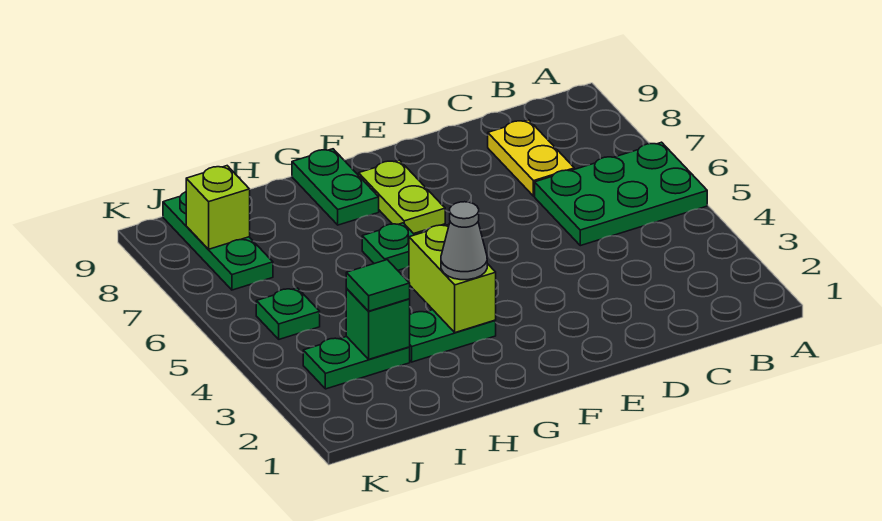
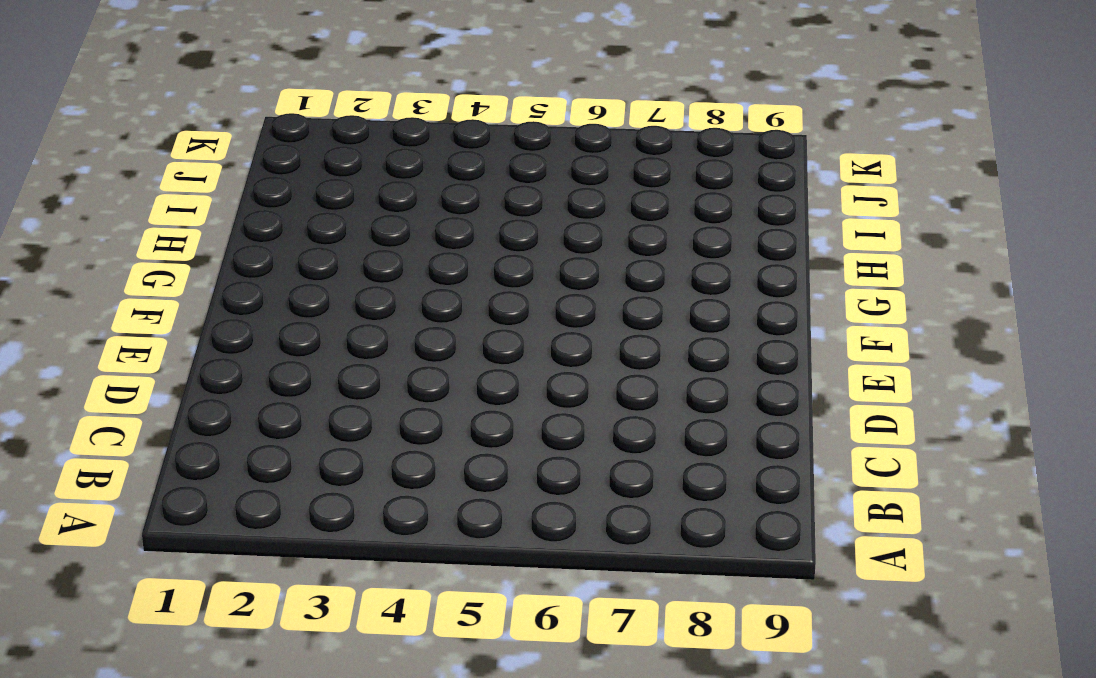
none -> green plate A5:C6 level 1
none -> yellow plate C7:C8 level 1
none -> lime plate F7:F8 level 1

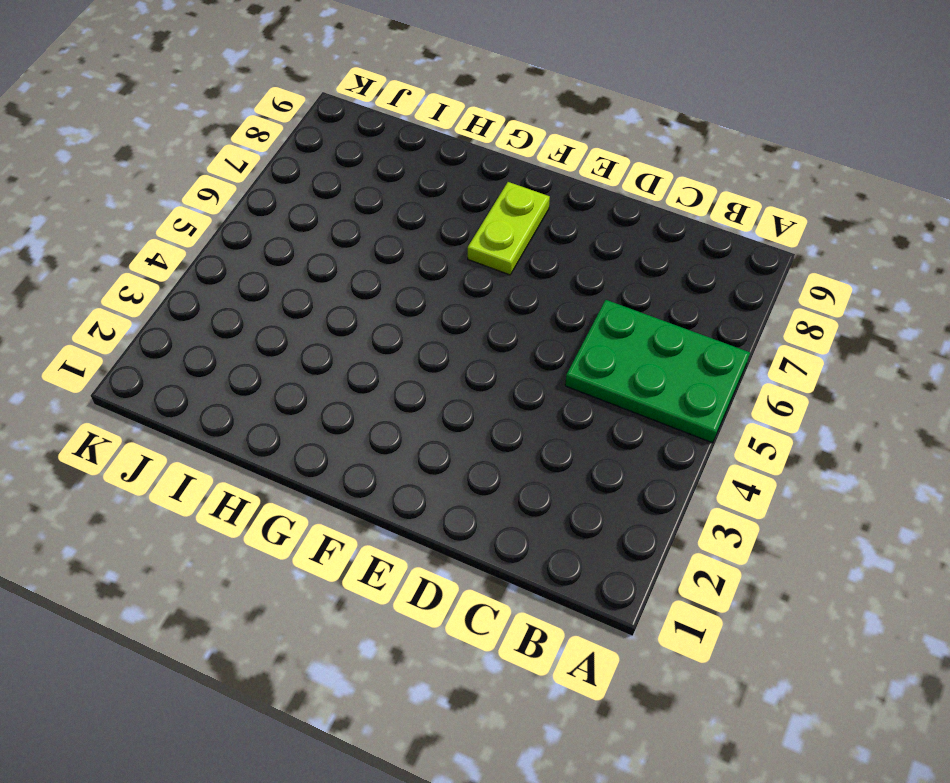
none -> yellow plate C7:C8 level 1
none -> green plate G3:H3 level 1
none -> green plate G6 level 1

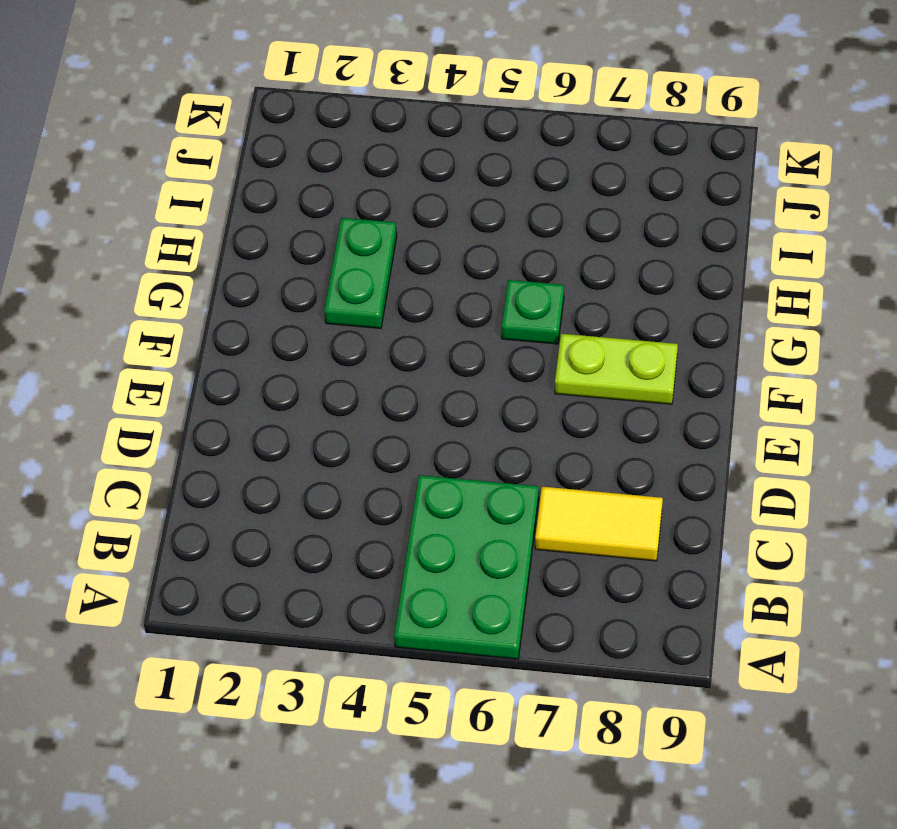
yellow tile C7:C8 level 1 -> yellow plate C7:C8 level 1
none -> green plate G8:G9 level 1
none -> green plate I3:J3 level 1
none -> green plate J5 level 1

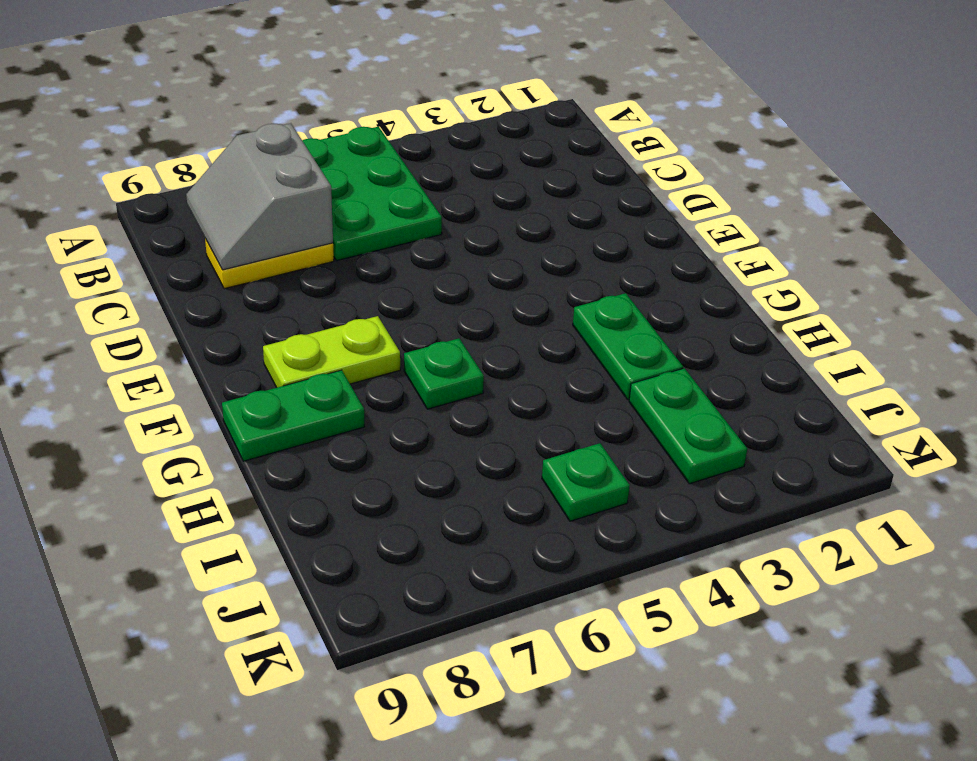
grey slope B7:C8 level 2 top 7 -> none
none -> green plate J7:J9 level 1
none -> lime brick G3:G4 level 2
none -> green brick I3 level 2

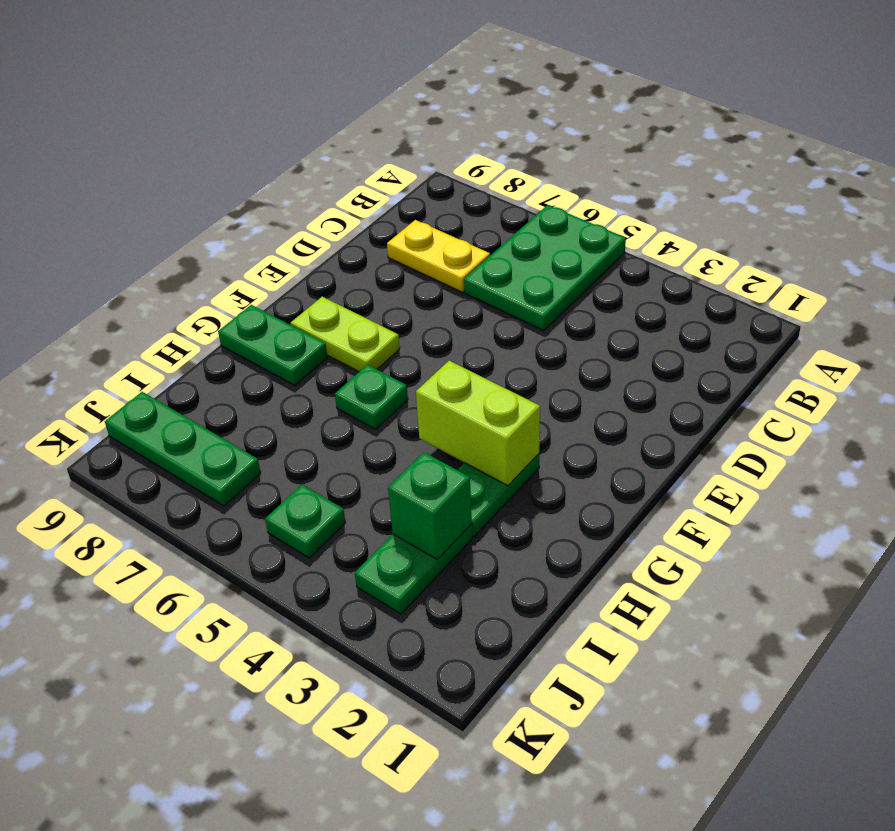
none -> lime brick J8 level 2
none -> grey cone G3 level 3
none -> green tile I3 level 3

